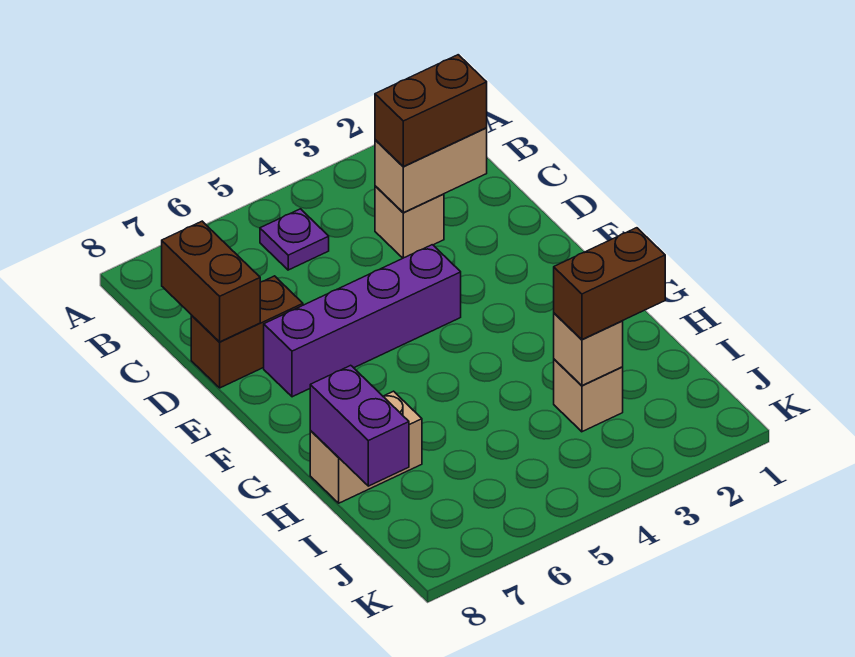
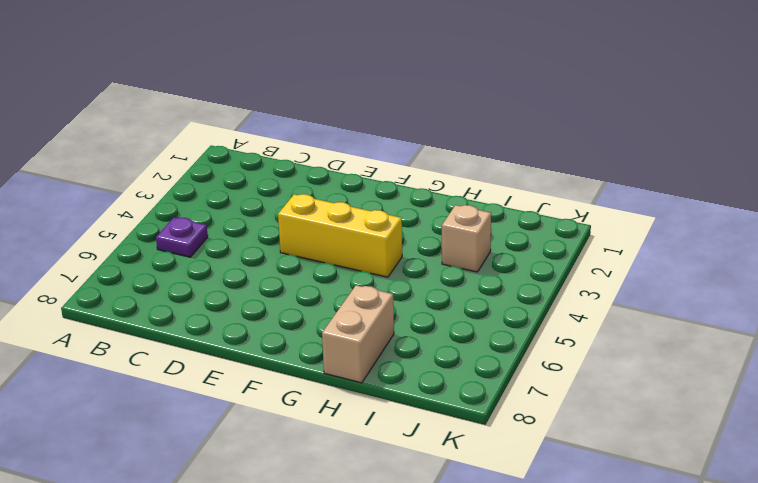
yellow brick E4:G4 level 1 -> purple brick E4:E7 level 1
none -> tan brick C3 level 1
none -> brown brick D7:D8 level 1
none -> tan brick C2:C3 level 2

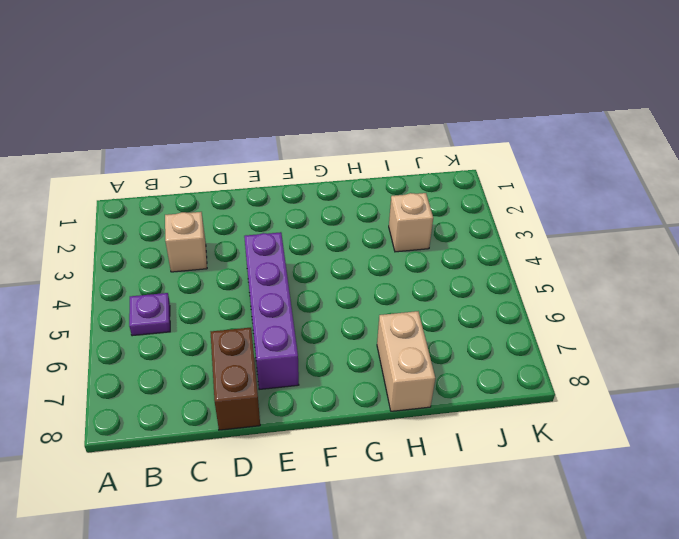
none -> tan brick C2:C3 level 2
none -> brown brick C8:D8 level 2
none -> purple brick H8:I8 level 2

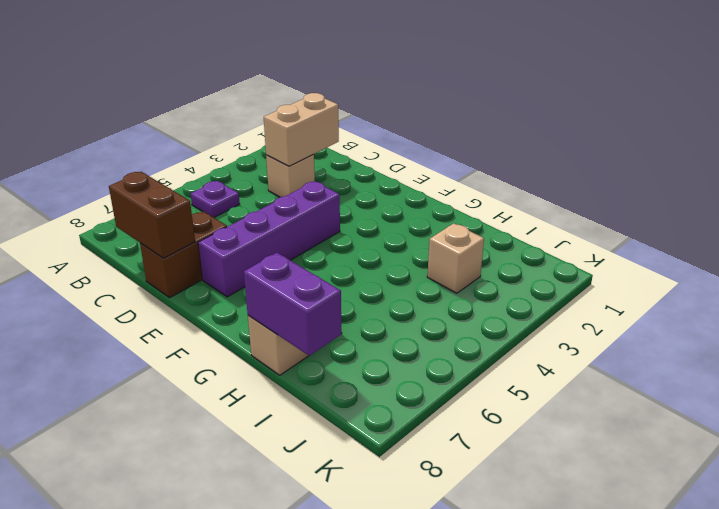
none -> tan brick I3 level 2
none -> brown brick C2:C3 level 3
none -> brown brick I2:I3 level 3

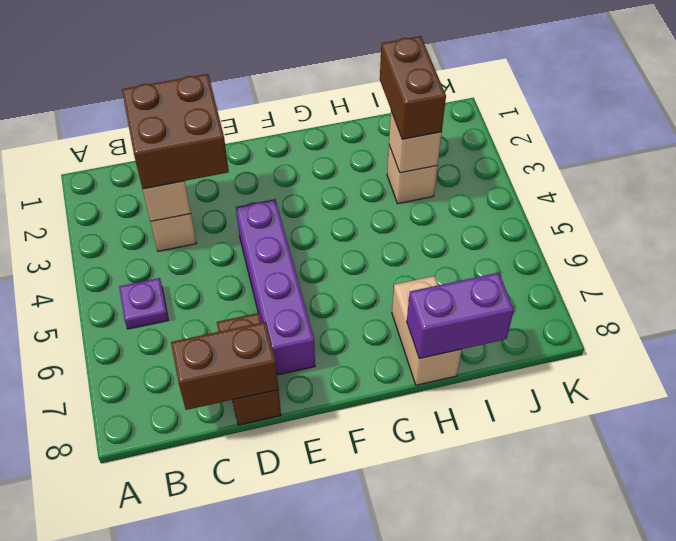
brown brick C2:D3 level 3 -> brown brick C2:C3 level 3

